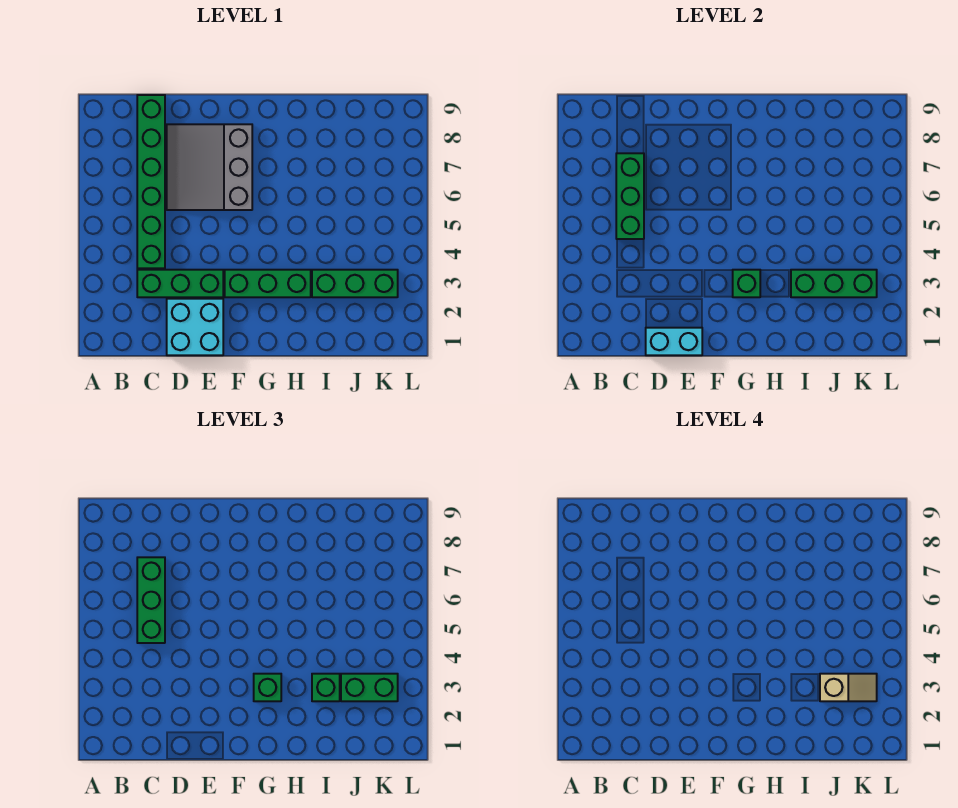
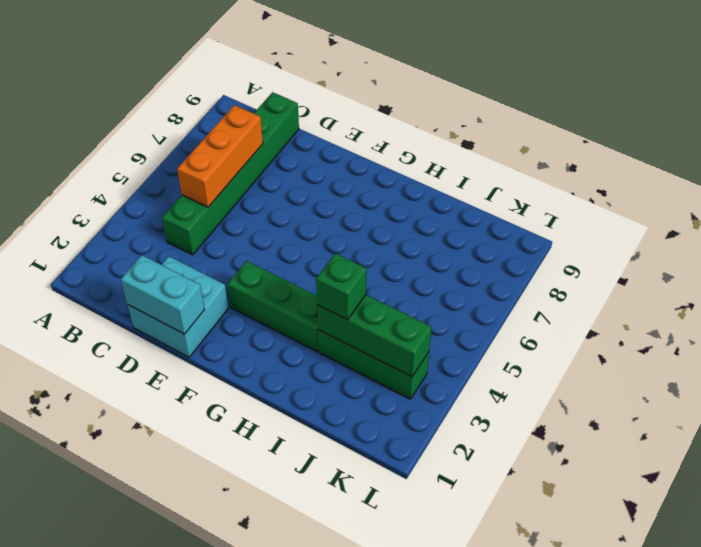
orange brick C5:C7 level 2 -> green brick C5:C7 level 2
none -> green brick C3:E3 level 1
none -> grey slope D6:F8 level 1 top F
none -> green brick G3 level 2

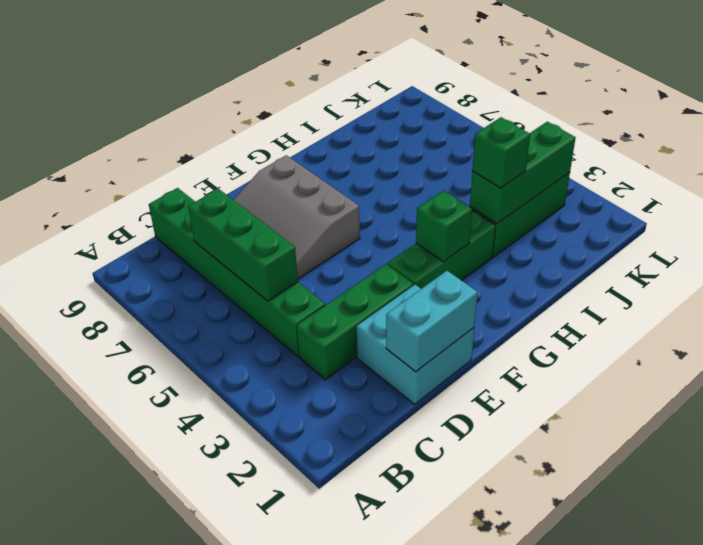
none -> green brick C5:C7 level 3
none -> green brick G3 level 3
none -> green brick J3:K3 level 3

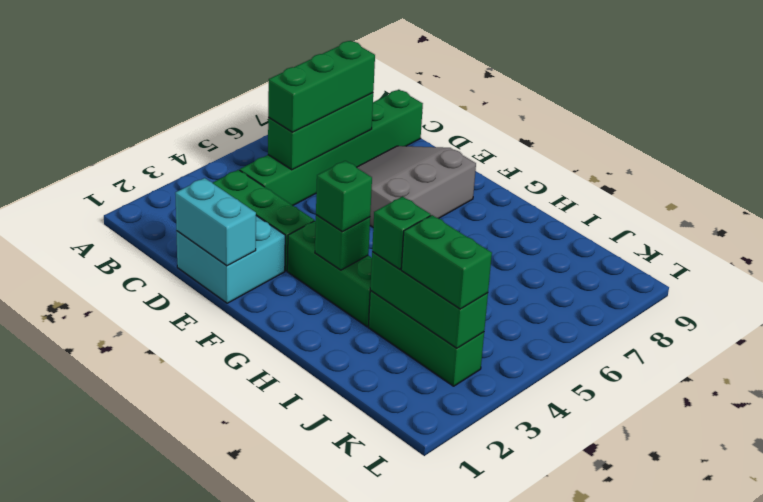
none -> tan slope J3:K3 level 4 top J

